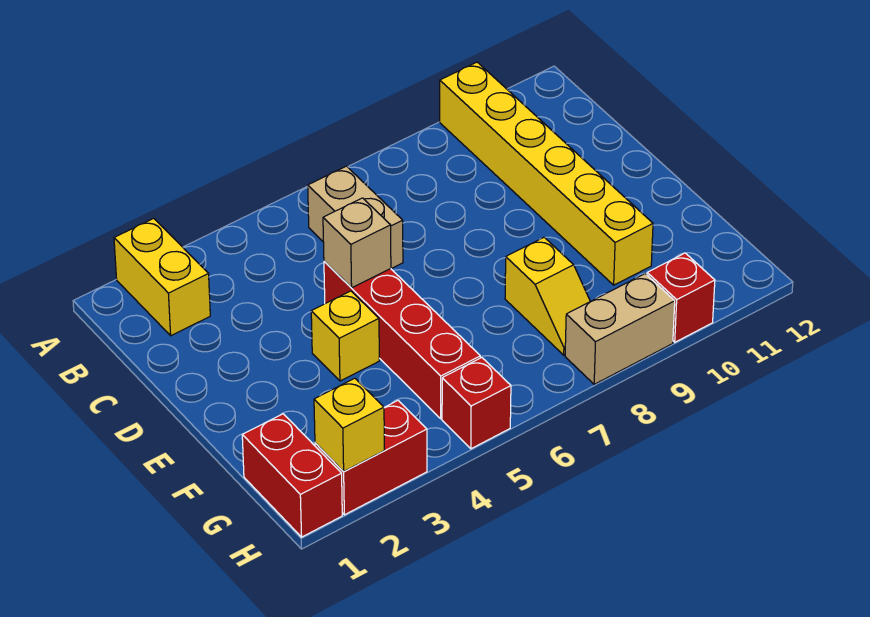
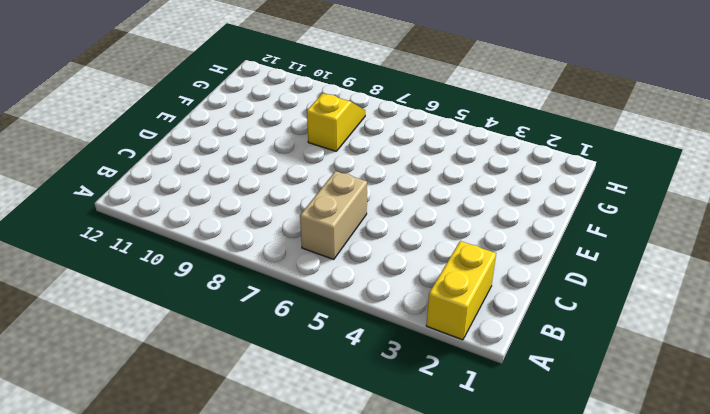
none -> yellow brick A10:F10 level 1
none -> red brick D5:G5 level 1
none -> yellow brick E4 level 1

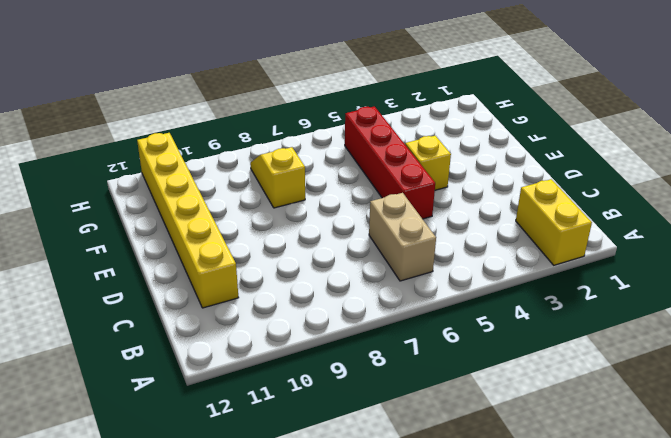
yellow brick C11:H11 level 1 -> yellow brick A10:F10 level 1
none -> red brick G1:H1 level 1
none -> red brick H2:H3 level 1
none -> red brick H5 level 1

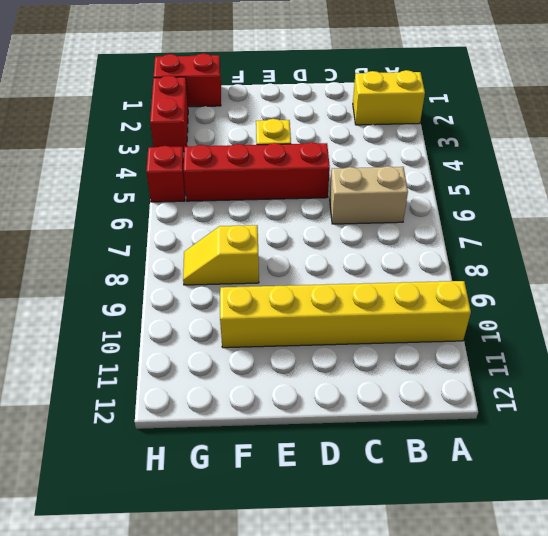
none -> tan brick H8:H9 level 1
none -> red brick H10 level 1
none -> tan brick D5 level 2

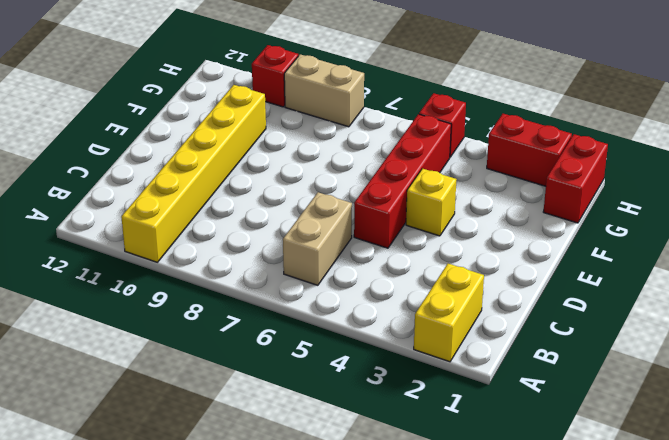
none -> yellow slope F8:G8 level 1 top F
none -> tan brick D5 level 2
none -> yellow brick H2 level 2

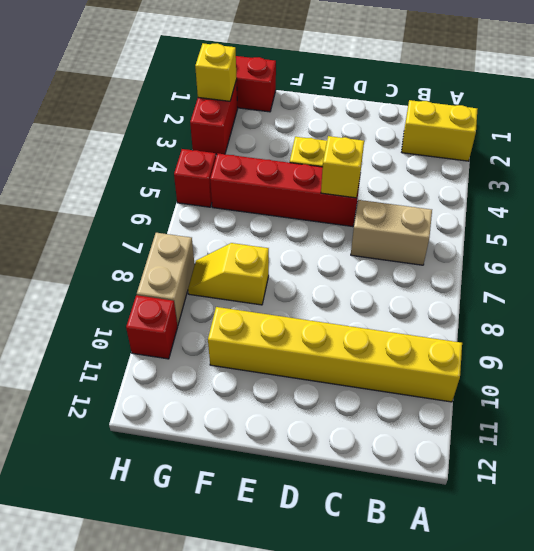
yellow brick D5 level 2 -> tan brick D5 level 2

